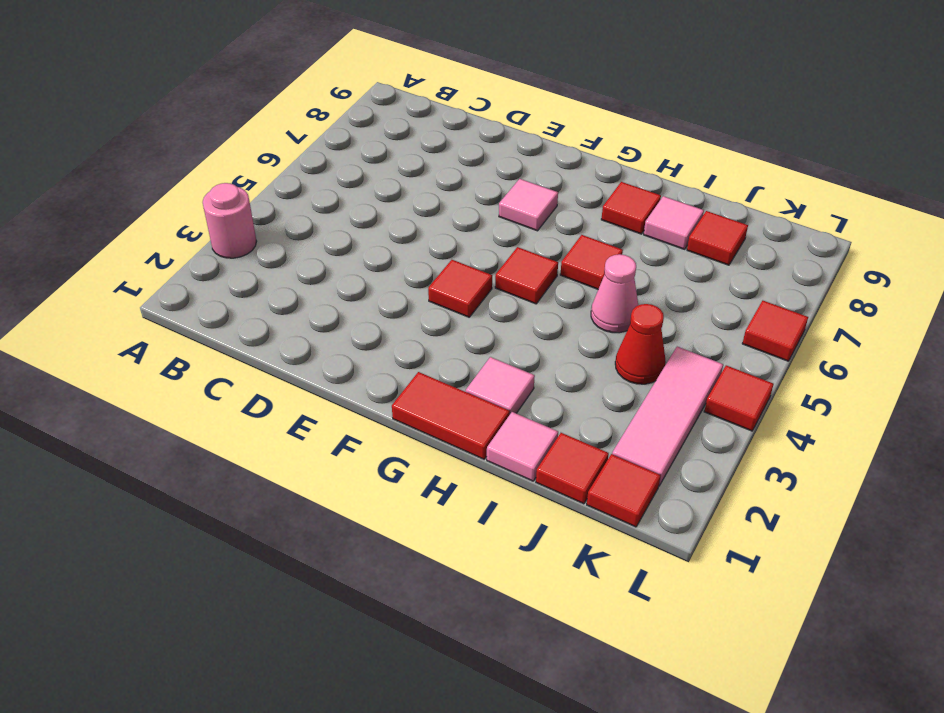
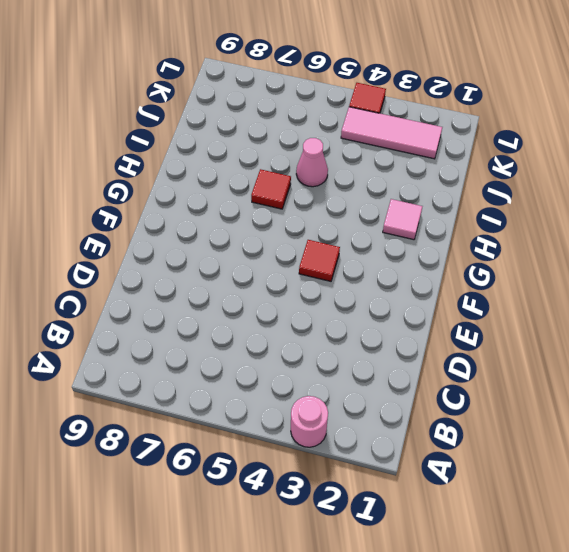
none -> pink tile F7 level 1
none -> red tile G1:H1 level 1
none -> red tile G5 level 1

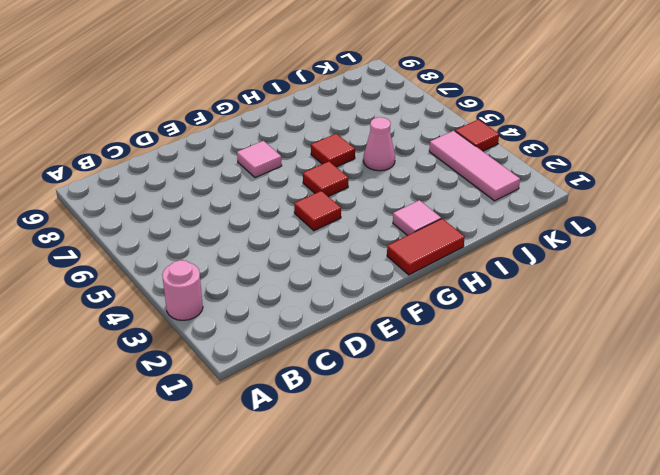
none -> red tile H8 level 1
none -> pink tile I1 level 1
none -> pink tile I8 level 1

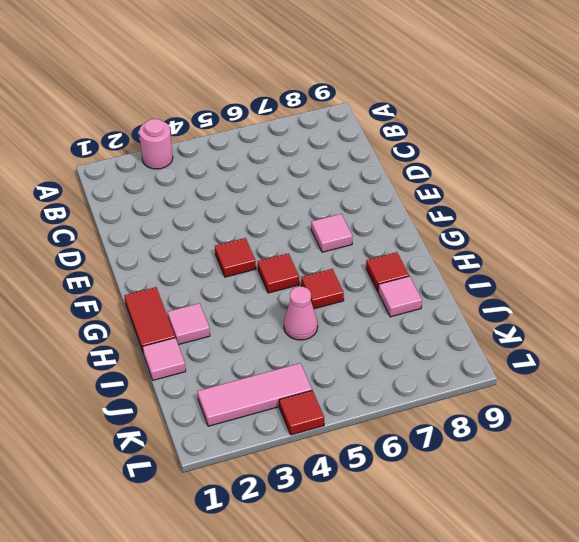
none -> red tile J1 level 1
none -> red cone J4 level 1
none -> red tile J8 level 1

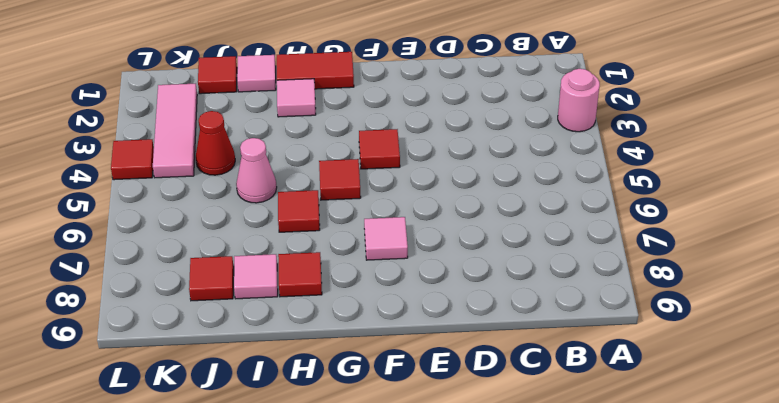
none -> red tile K1 level 1
none -> red tile L6 level 1

